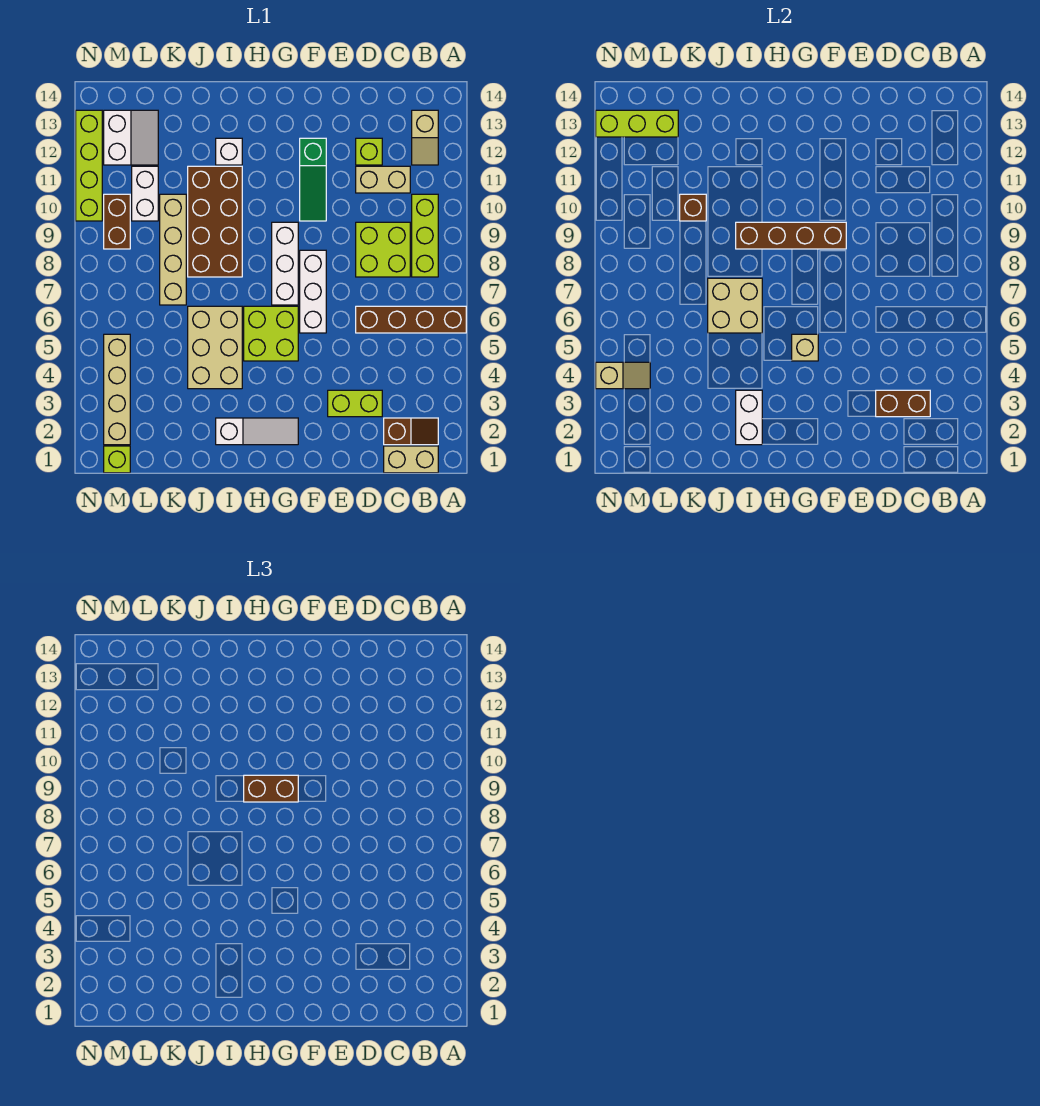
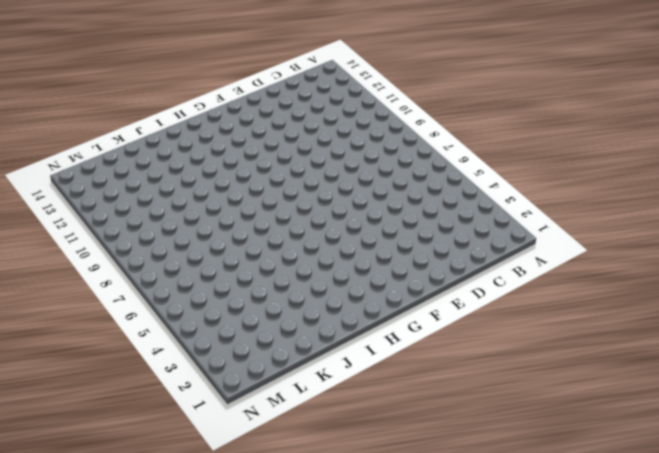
none -> brown brick A6:D6 level 1
none -> tan brick B1:C1 level 1
none -> brown slope B2:C2 level 1 top C
none -> lime brick B8:B10 level 1

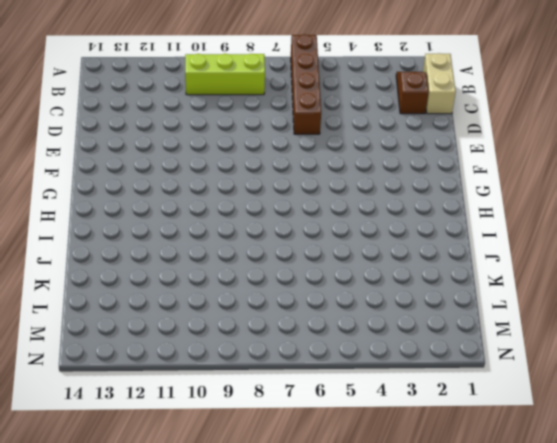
none -> tan slope B12:B13 level 1 top 13
none -> lime brick C8:D9 level 1
none -> tan brick C11:D11 level 1
none -> lime brick D3:E3 level 1

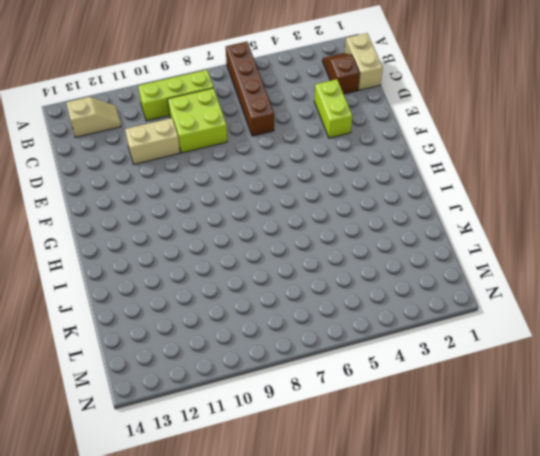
tan brick D10:D11 level 1 -> tan brick C11:D11 level 1
none -> lime brick D12 level 1
none -> white brick F6:F8 level 1
none -> green slope F10:F12 level 1 top 12
none -> white slope G2:I2 level 1 top I

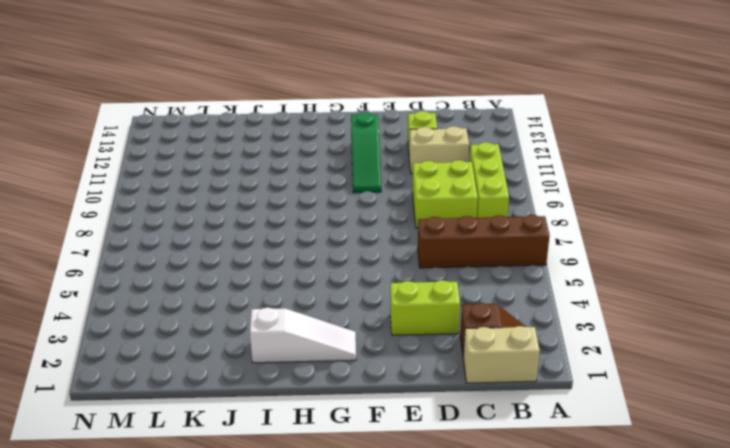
none -> tan slope B12:B13 level 1 top 13
none -> white brick F6:F8 level 1
none -> lime brick G5:H6 level 1
none -> white brick G7:G9 level 1

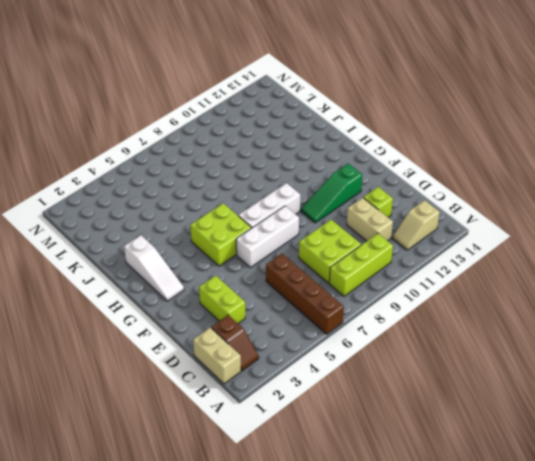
none -> tan brick I4:J6 level 1
none -> brown brick I8:J11 level 1
none -> white brick I12 level 1
none -> tan brick K7:K10 level 1

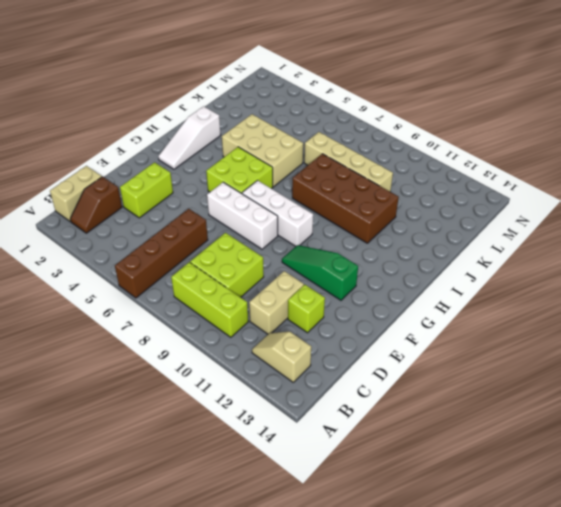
none -> white brick I12 level 1
none -> white brick L10:L11 level 1
none -> white slope L12:M13 level 1 top M
none -> lime brick M1 level 1

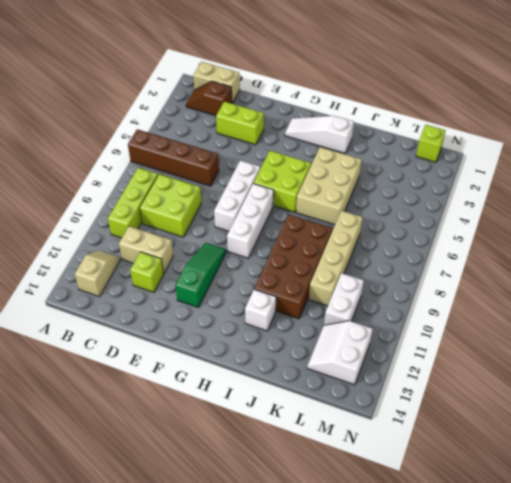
none -> tan brick M2:M5 level 1
none -> brown brick M9:M10 level 1
none -> lime brick N10:N13 level 1
none -> brown brick C3:D3 level 2

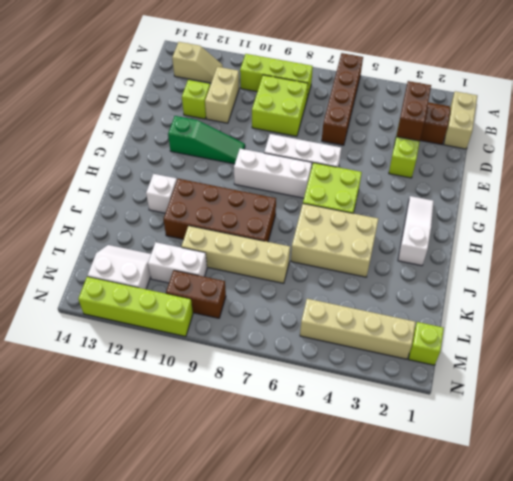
none -> brown brick F9:I9 level 2
none -> tan brick G5 level 2
none -> white brick I2:I3 level 2
none -> tan brick I6:J7 level 2

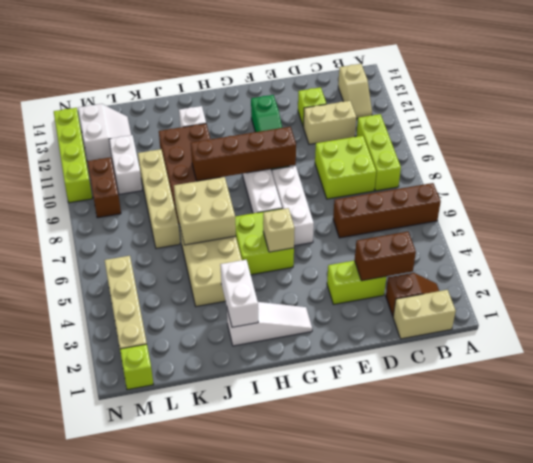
none -> brown brick K10 level 2
none -> lime brick L13:N13 level 2
none -> tan slope M4:N4 level 2 top N
none -> brown brick G9:H9 level 3

